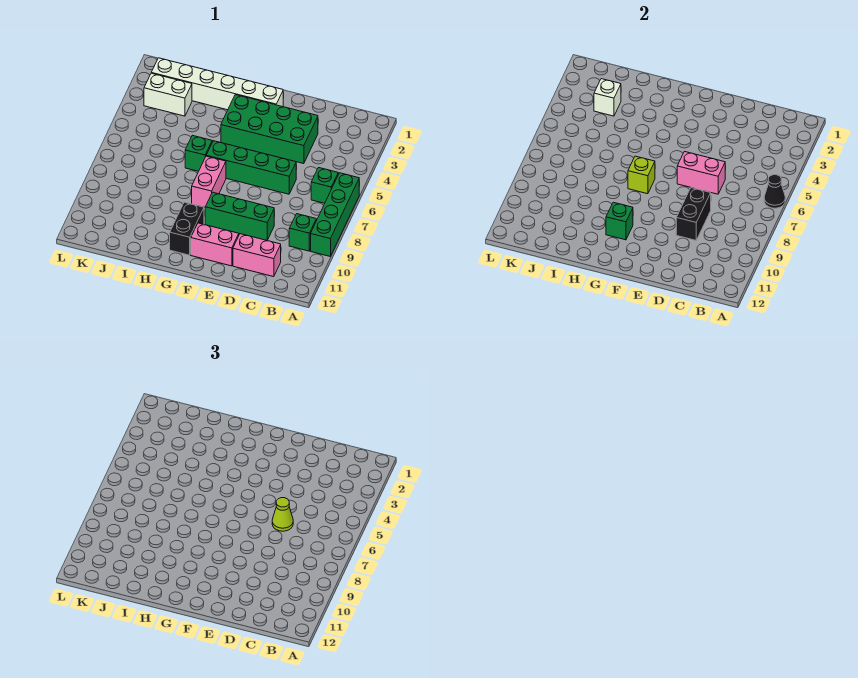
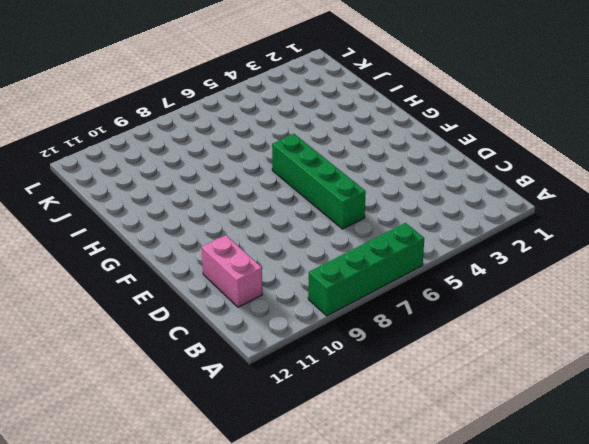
none -> green brick B6 level 1
none -> green brick B9 level 1
none -> green brick D3:G4 level 1

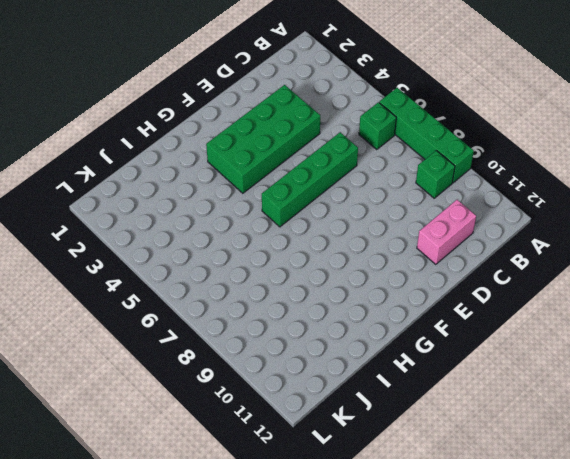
none -> green brick D9:F9 level 1
none -> pink brick E11:F11 level 1
none -> white brick F2:K2 level 1

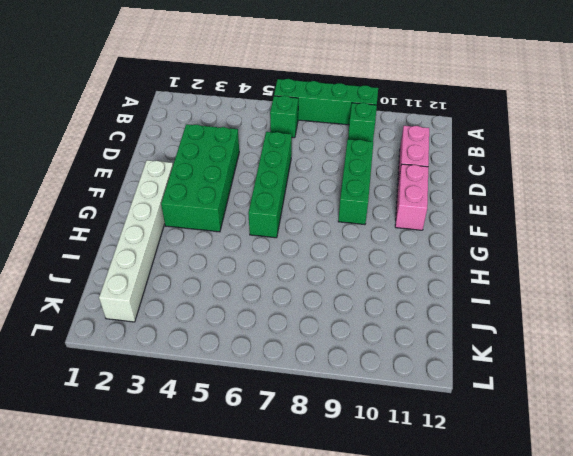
none -> pink brick G7:G8 level 1
none -> black brick G10:G11 level 1
none -> green brick H6 level 1

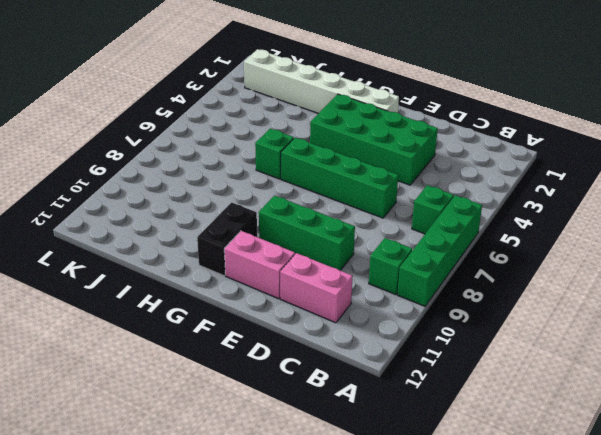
none -> pink brick G7:G8 level 1
none -> white brick J3:K3 level 1
none -> black cone A6 level 2

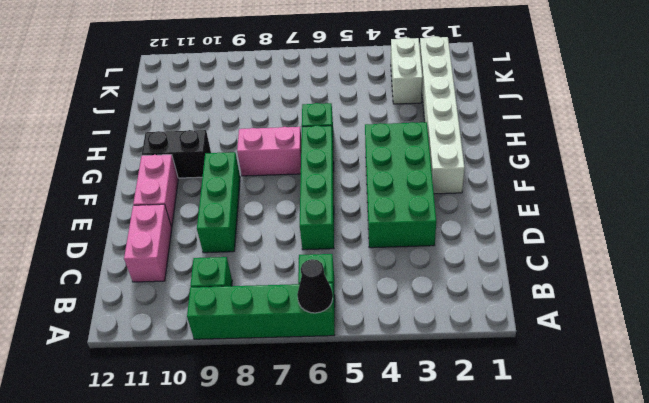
none -> pink brick D6:E6 level 2
none -> black brick D8:D9 level 2
none -> lime brick G7 level 2

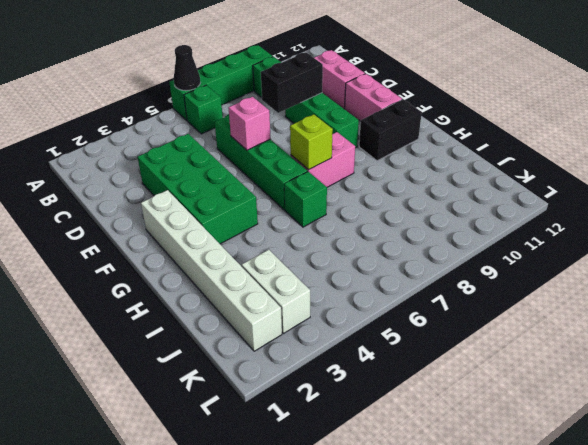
pink brick E6 level 2 -> pink brick D6:E6 level 2
none -> green brick G10 level 2
none -> white brick J3 level 2
none -> lime cone D6 level 3

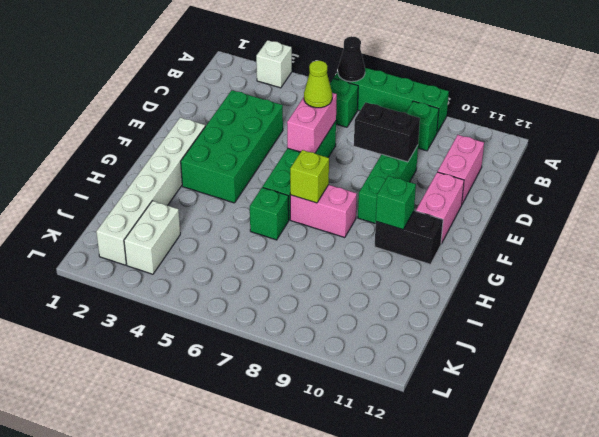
white brick A3 level 1 -> white brick J3 level 2

